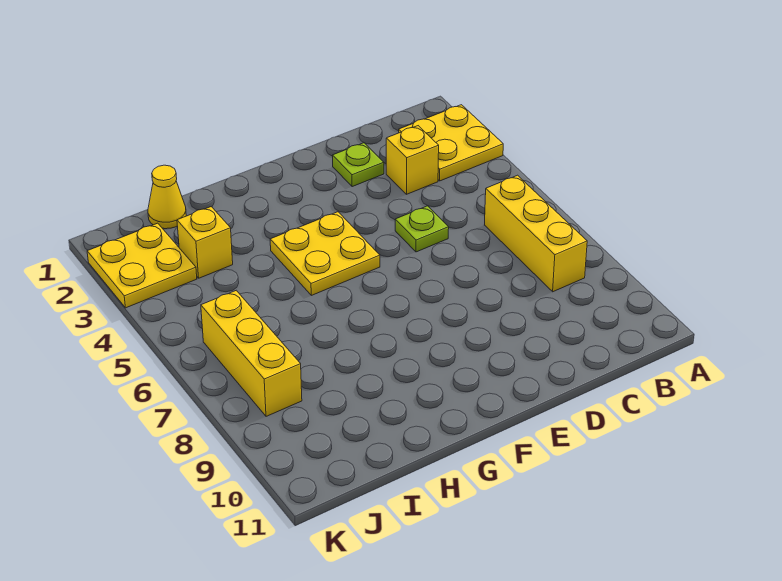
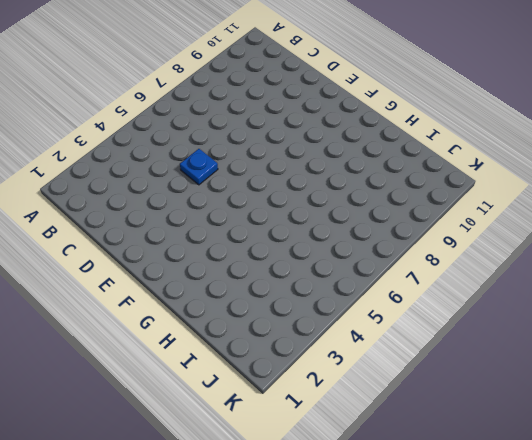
blue plate D5 level 1 -> lime plate D5 level 1
none -> yellow plate A2:B3 level 1
none -> yellow brick B6:B8 level 1

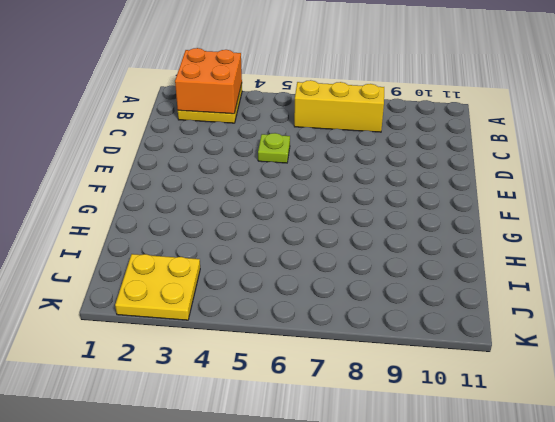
orange brick A2:B3 level 2 -> none
none -> yellow brick C3 level 1
none -> lime plate D2 level 1

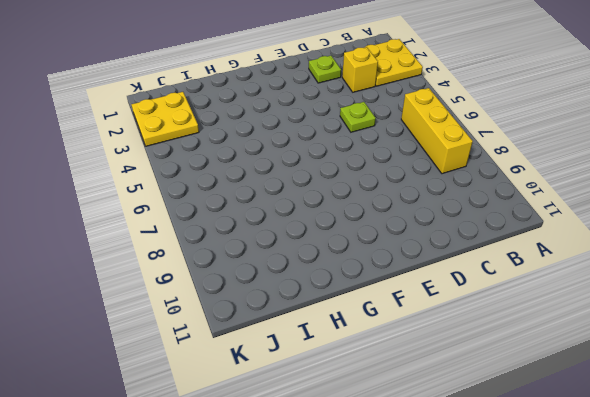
none -> yellow plate F4:G5 level 1
none -> yellow cone I1 level 1

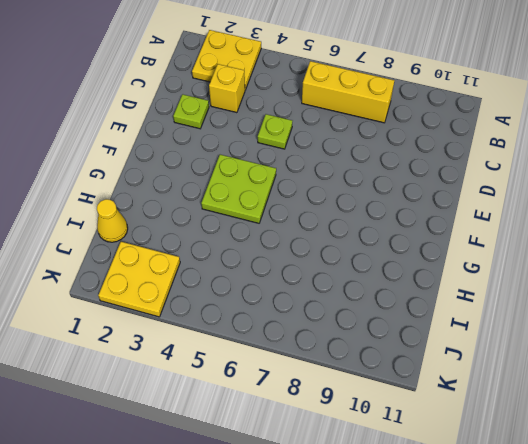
lime plate F4:G5 level 1 -> yellow plate F4:G5 level 1
none -> yellow brick I3 level 1
none -> yellow brick J6:J8 level 1

